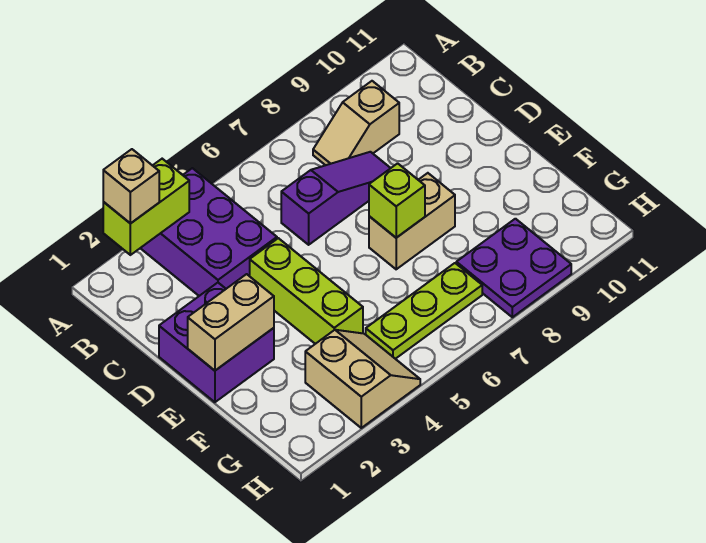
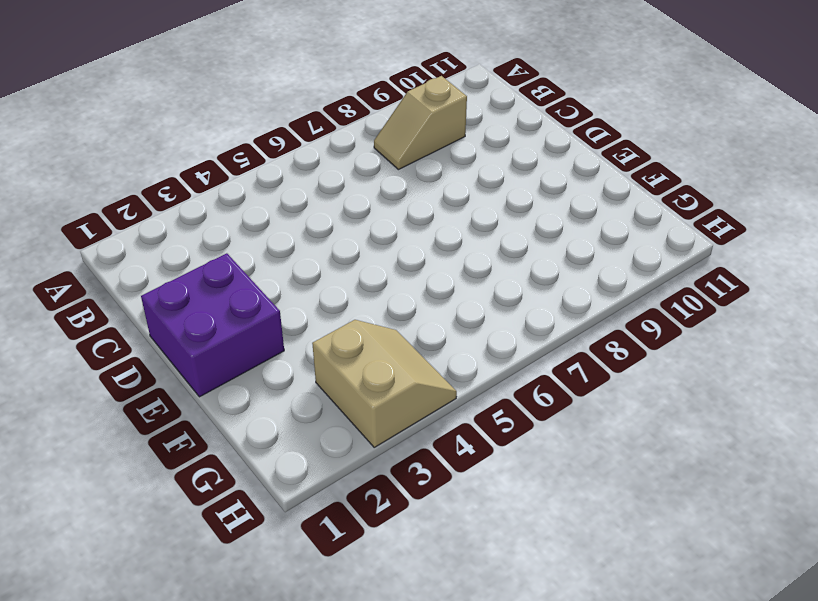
none -> purple brick A3:C4 level 1
none -> purple slope C6:C8 level 1 top 6
none -> lime brick D4:F4 level 1

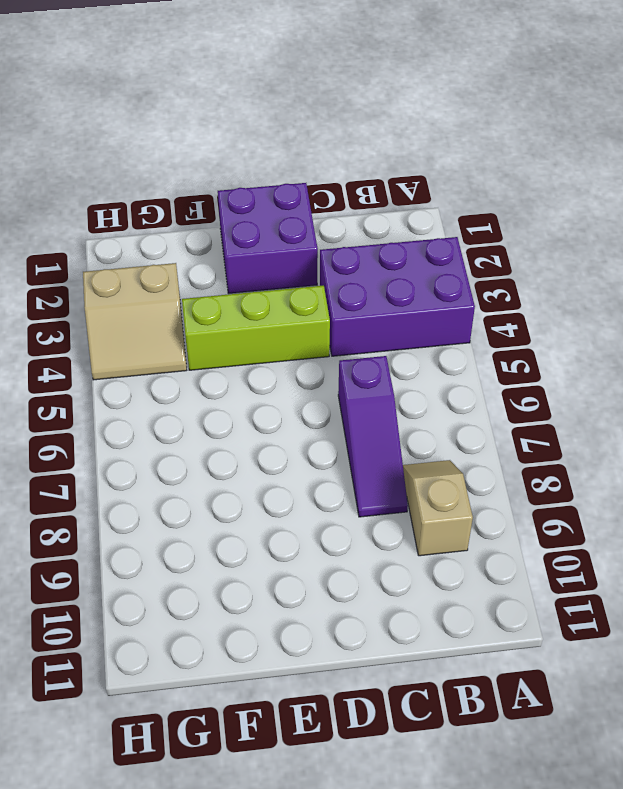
none -> tan brick E7:E8 level 1
none -> lime plate G5:G7 level 1
none -> purple plate G8:H9 level 1

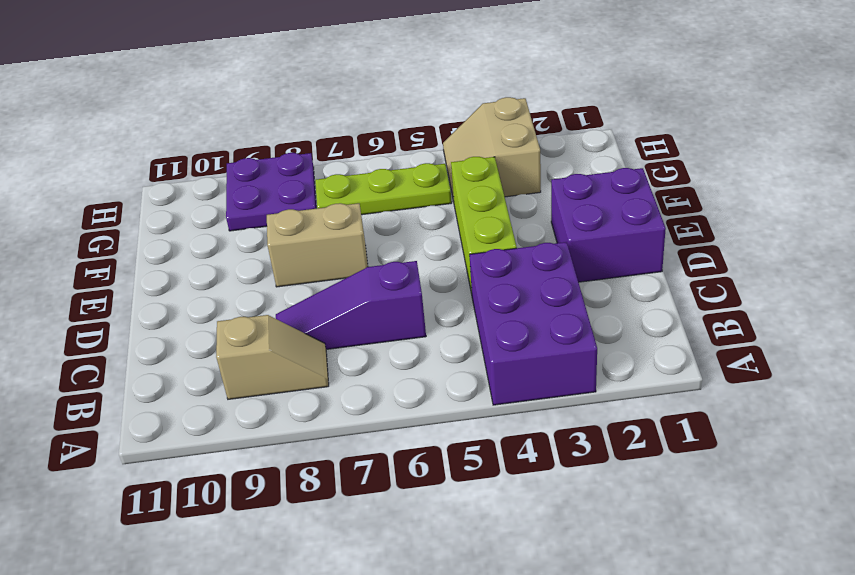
none -> lime brick A2:A3 level 2
none -> tan brick E1:E2 level 2
none -> lime brick E7 level 2

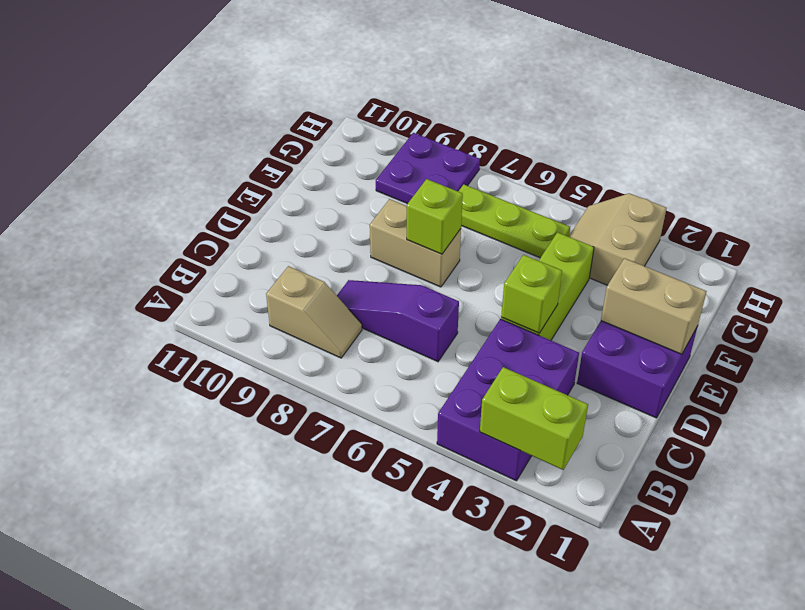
lime brick D4 level 2 -> none
none -> tan brick A2 level 3

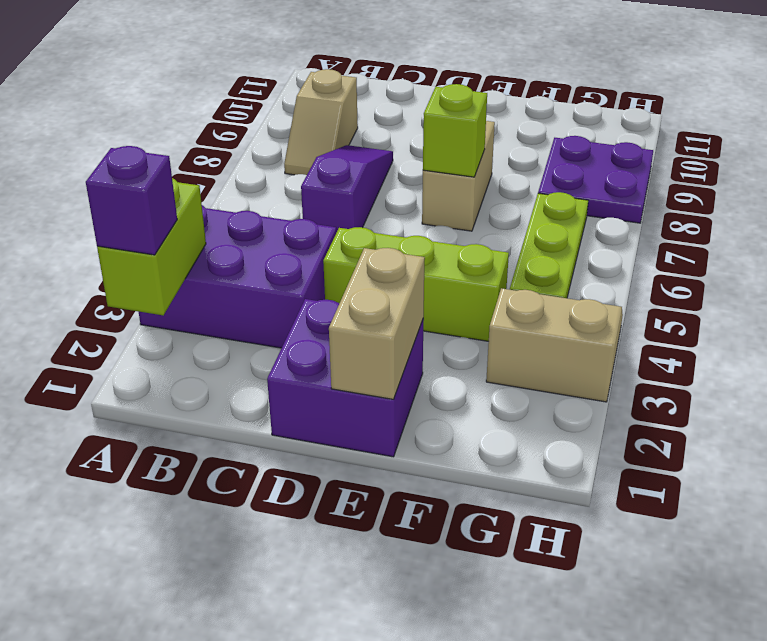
purple brick A2 level 3 -> tan brick A2 level 3

